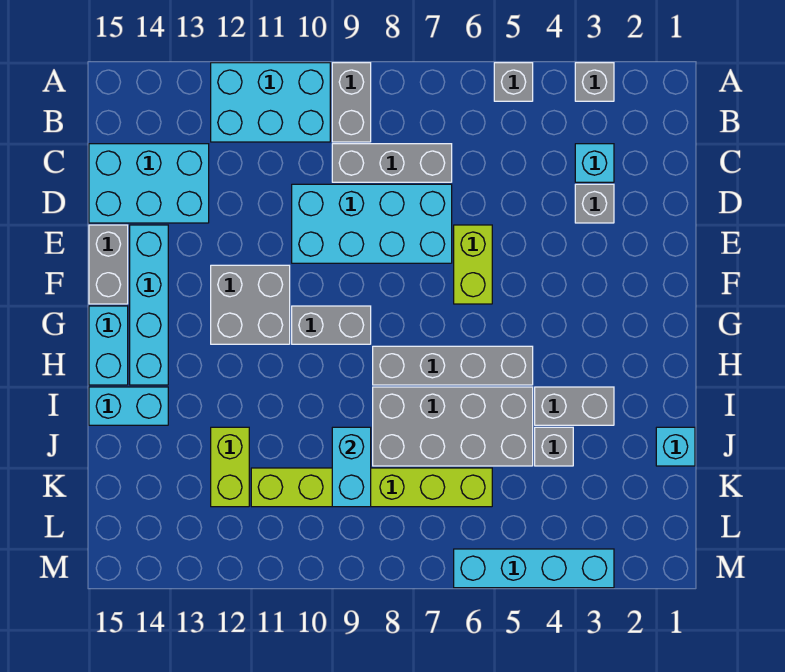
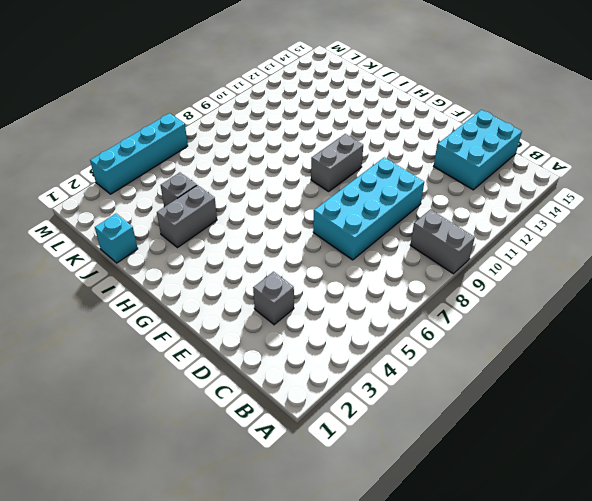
none -> grey brick A3 level 1
none -> grey brick A5 level 1
none -> cyan brick A10:B12 level 1

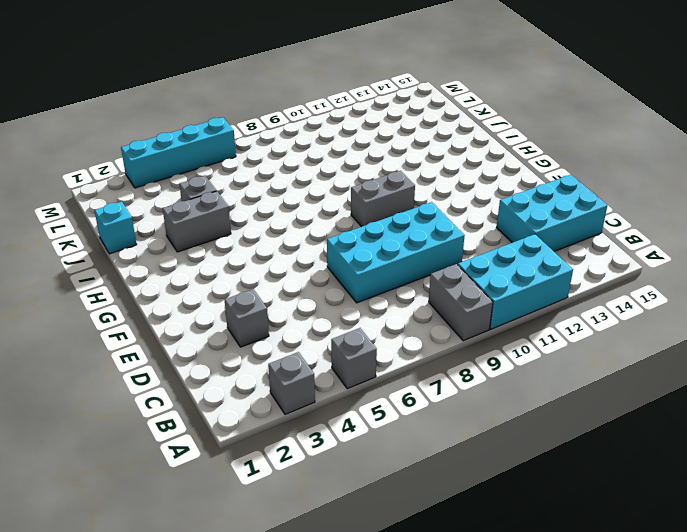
none -> cyan brick C3 level 1
none -> grey brick C7:C9 level 1
none -> lime brick E6:F6 level 1

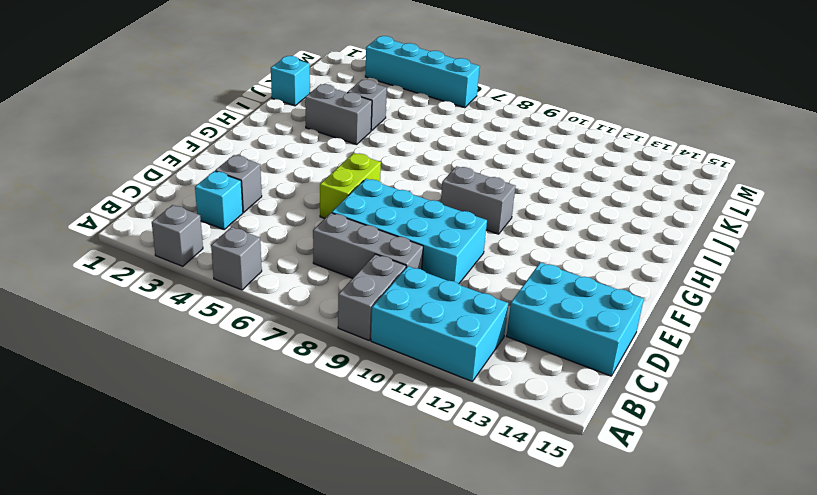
none -> cyan brick E14:H14 level 1
none -> grey brick E15:F15 level 1
none -> grey brick F11:G12 level 1

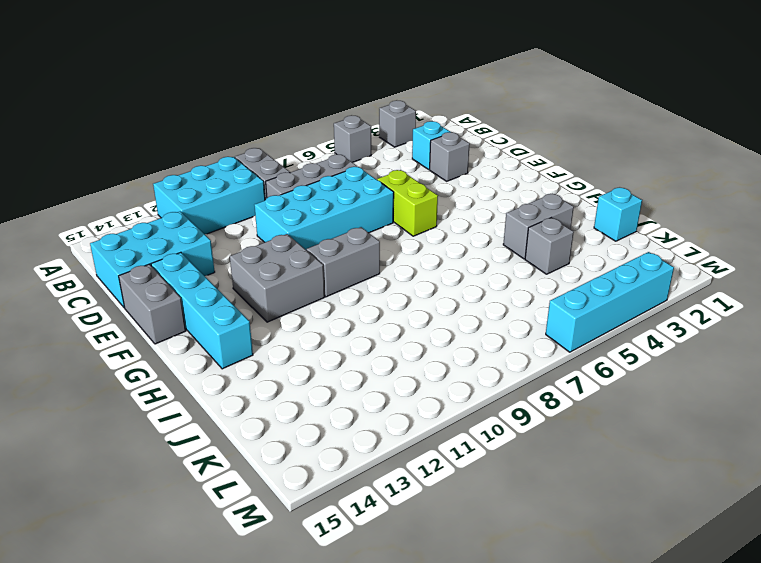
none -> cyan brick G15:H15 level 1
none -> grey brick H5:H8 level 1
none -> grey brick I5:J8 level 1

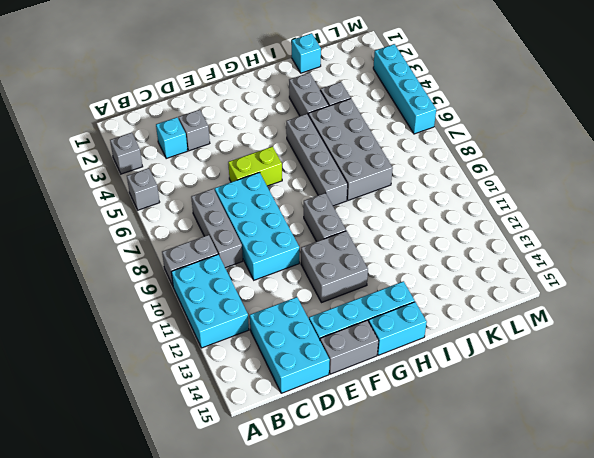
none -> cyan brick I14:I15 level 1
none -> lime brick J12:K12 level 1
none -> lime brick K6:K11 level 1

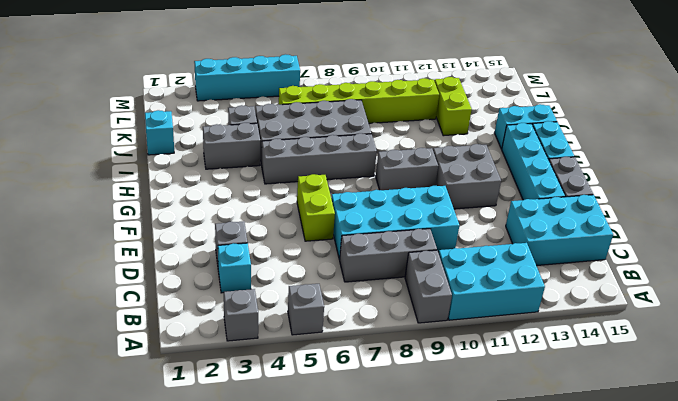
none -> cyan brick J9:K9 level 2

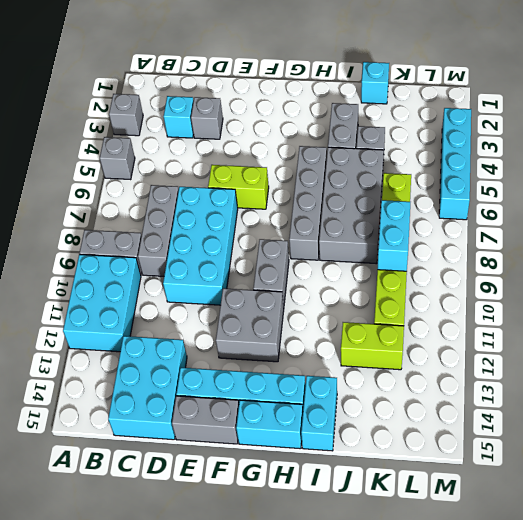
cyan brick K8:K9 level 2 -> cyan brick J9:K9 level 2

